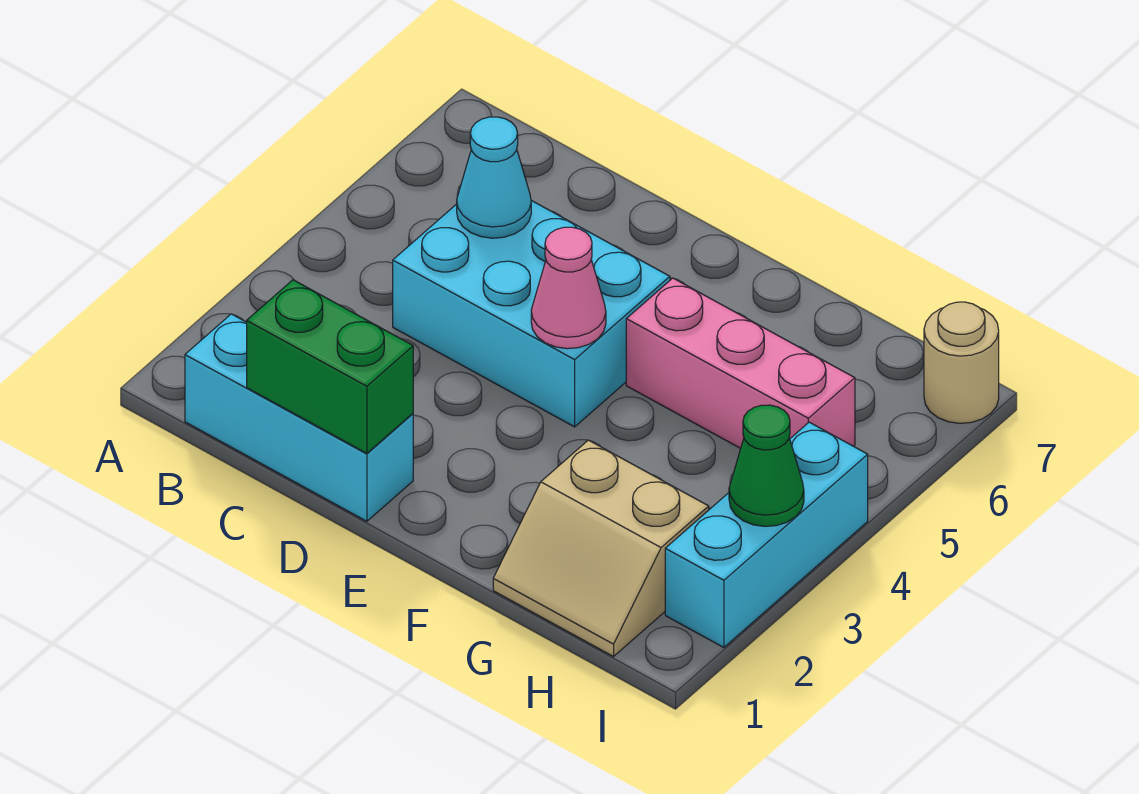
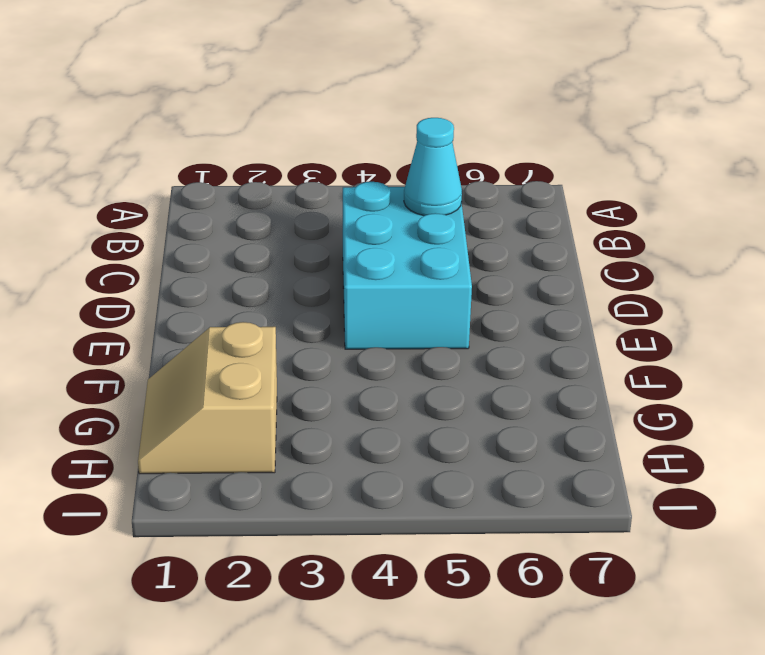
none -> cyan brick B1:D1 level 1
none -> pink brick F5:H5 level 1

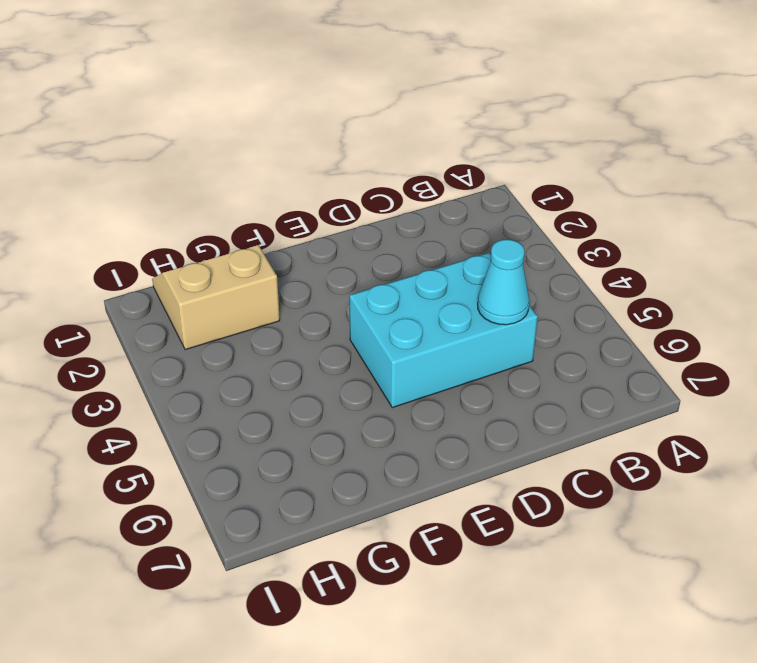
none -> cyan brick B1:D1 level 1
none -> pink brick F5:H5 level 1

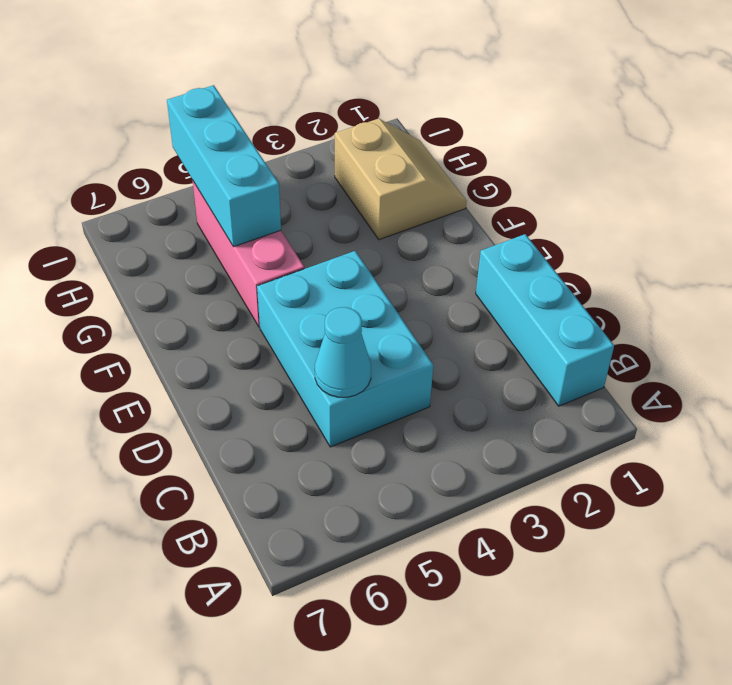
cyan brick G5:I5 level 2 -> cyan brick I2:I4 level 1
none -> tan round brick I7 level 1
none -> green brick C1:D1 level 2

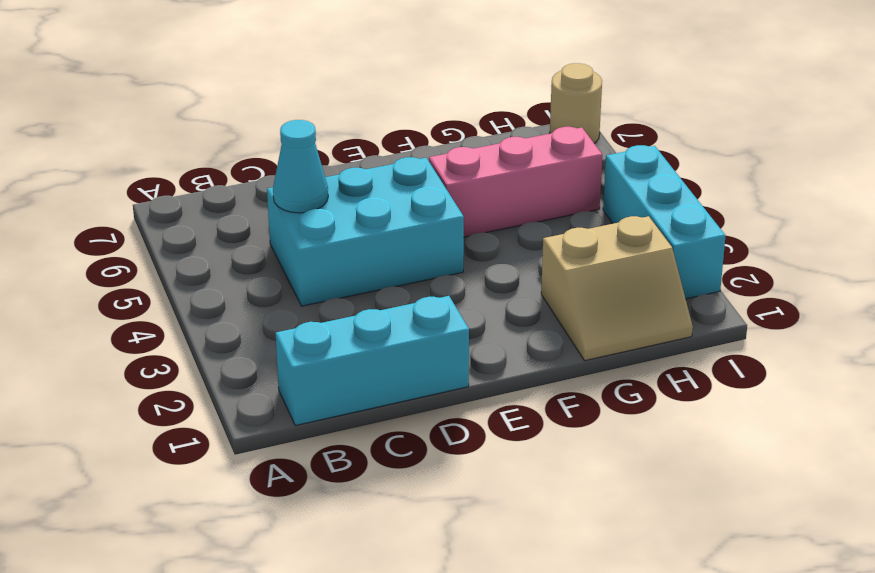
none -> green brick C1:D1 level 2
none -> pink cone E4 level 2

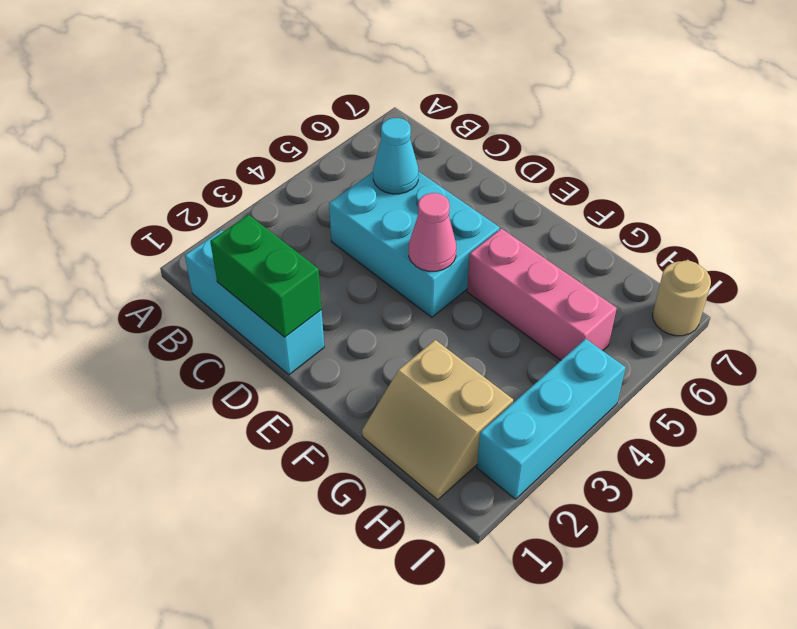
none -> green cone I3 level 2

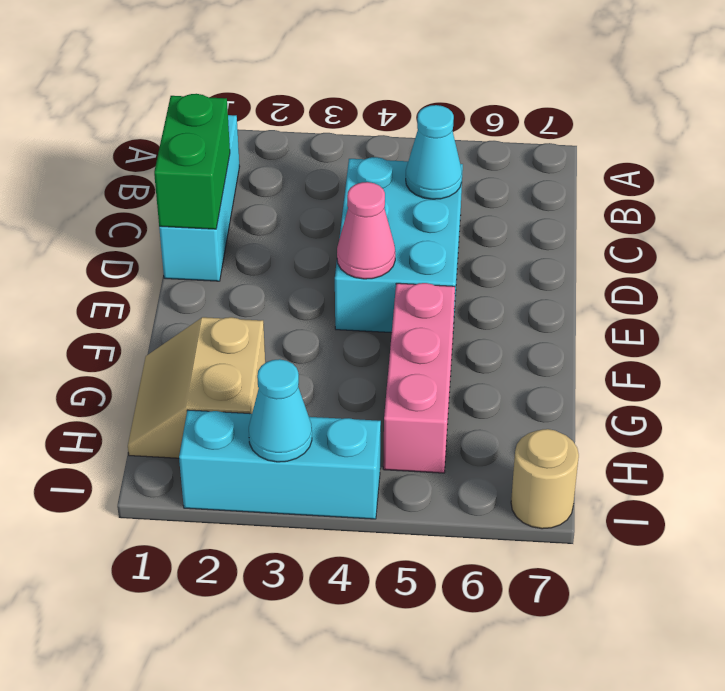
cyan cone I3 level 2 -> green cone I3 level 2

